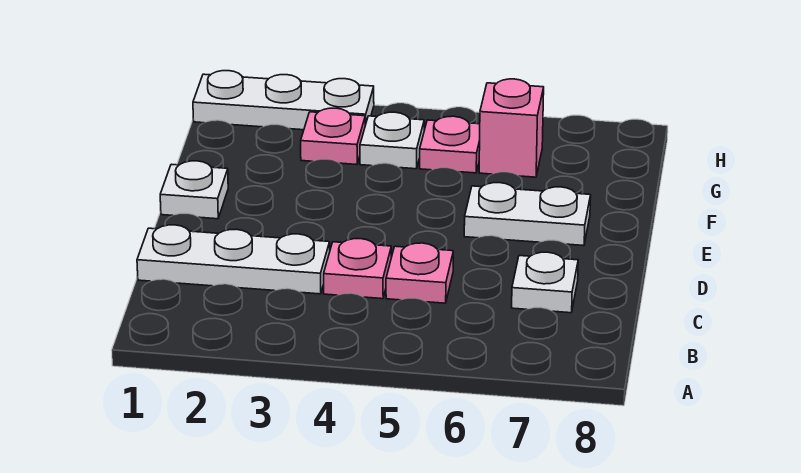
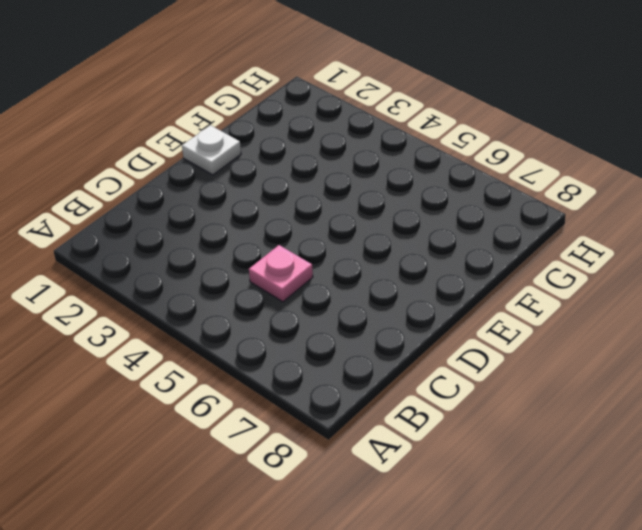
none -> white plate C1:C3 level 1
none -> pink plate C4 level 1

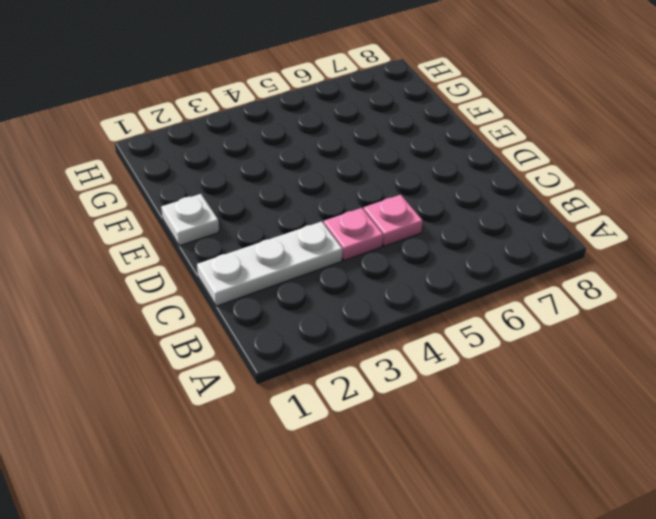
none -> white plate C7 level 1
none -> white plate E6:E7 level 1

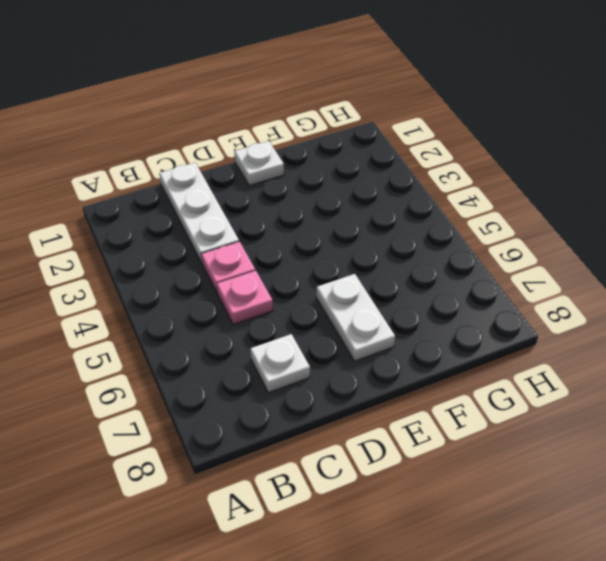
none -> pink plate G3 level 1
none -> white plate G4 level 1

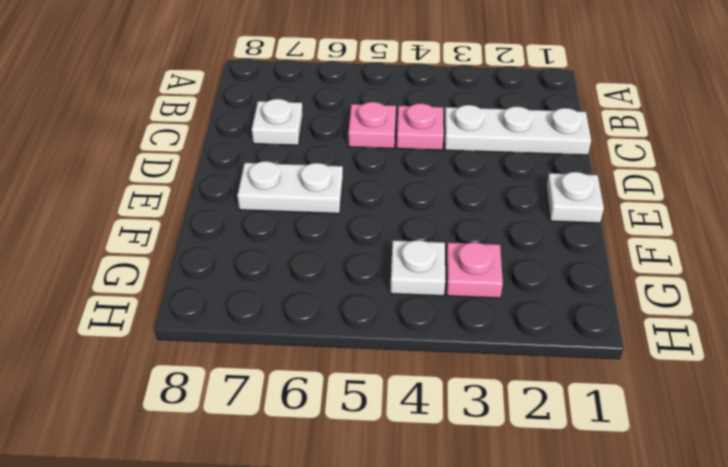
none -> pink plate G5 level 1
none -> pink brick G6 level 1

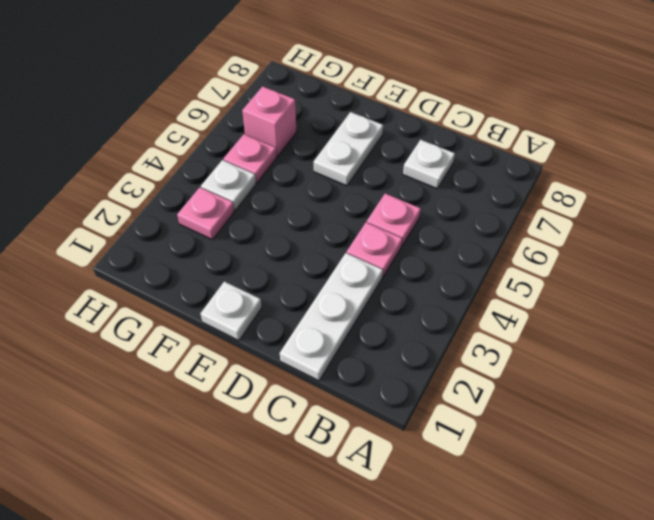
none -> white plate H1:H3 level 1

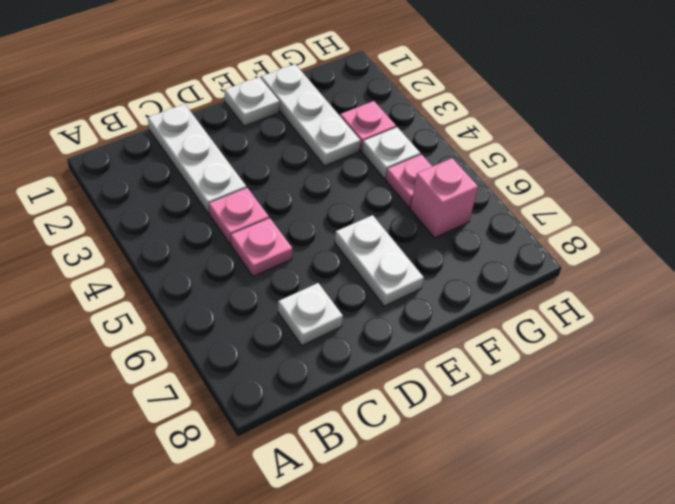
white plate F1:F3 level 1 -> white plate H1:H3 level 1

